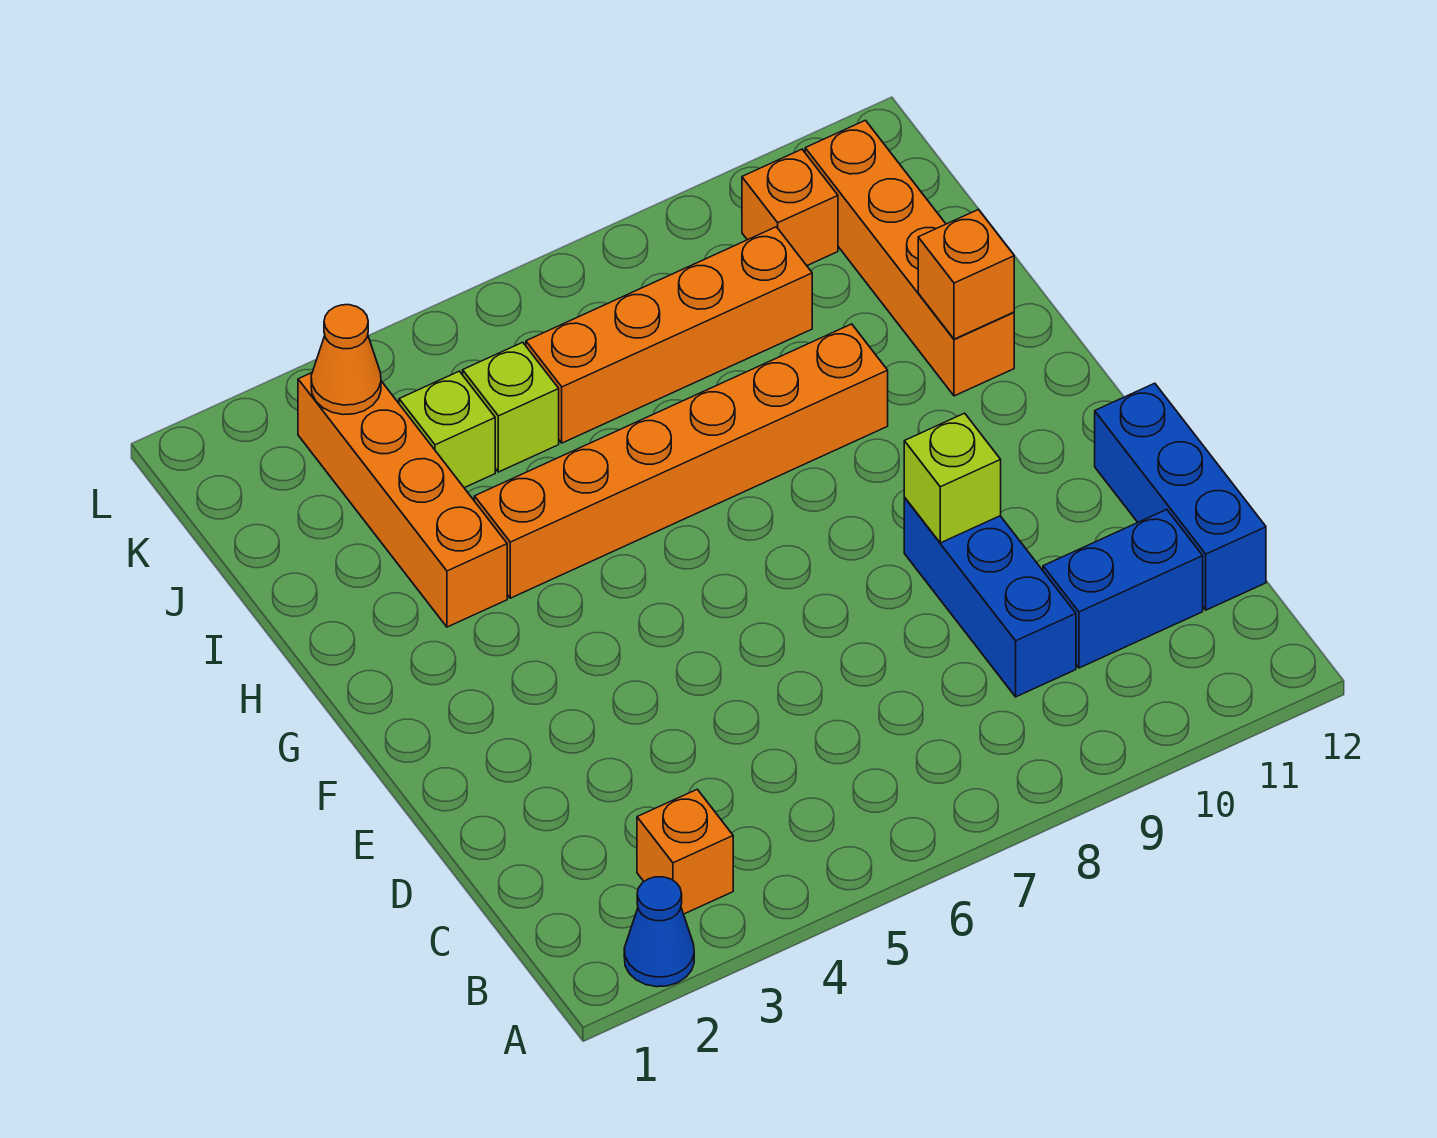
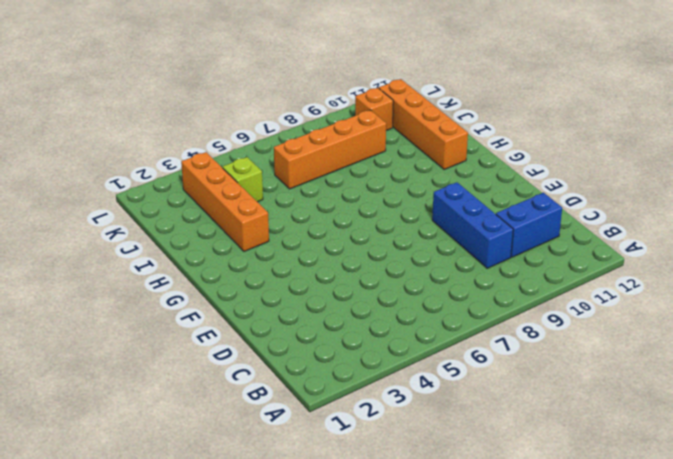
none -> blue cone A2 level 1
none -> orange brick B3 level 1
none -> blue brick C12:E12 level 1

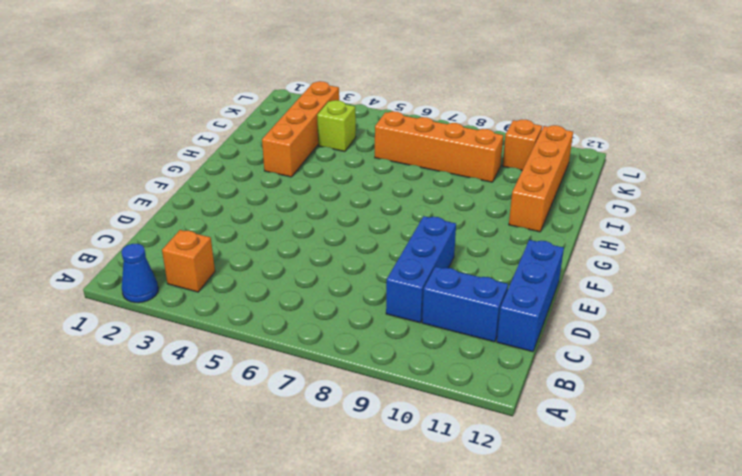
none -> orange brick H4:H9 level 1
none -> lime brick J5 level 1
none -> lime brick E9 level 2

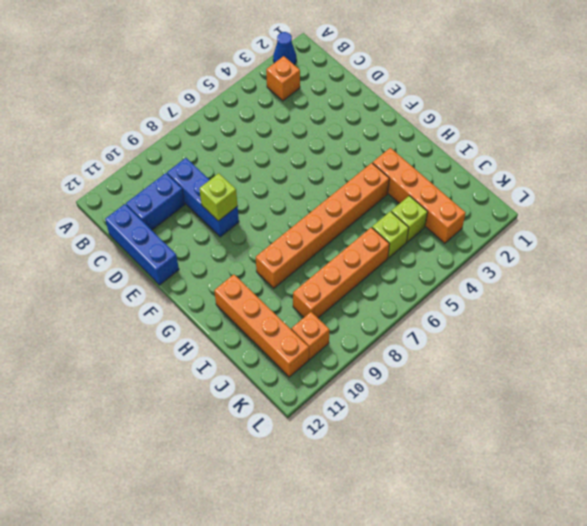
none -> orange brick H11 level 2
none -> orange cone K3 level 2

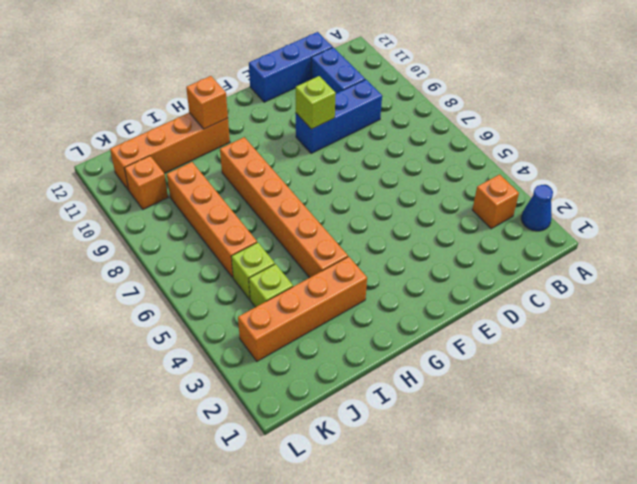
none -> orange cone K3 level 2

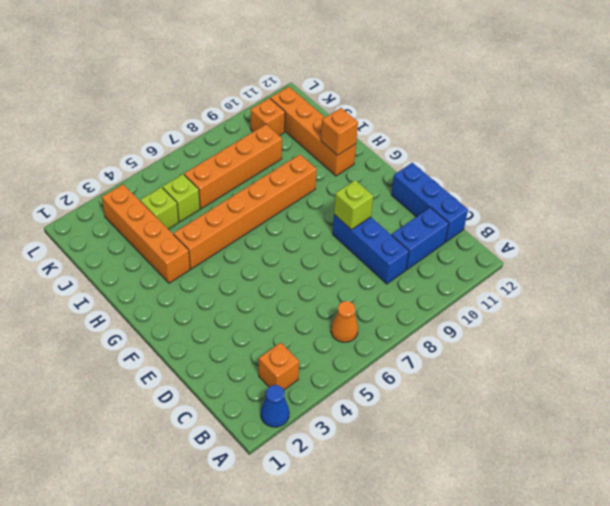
orange cone B6 level 1 -> orange cone K3 level 2

